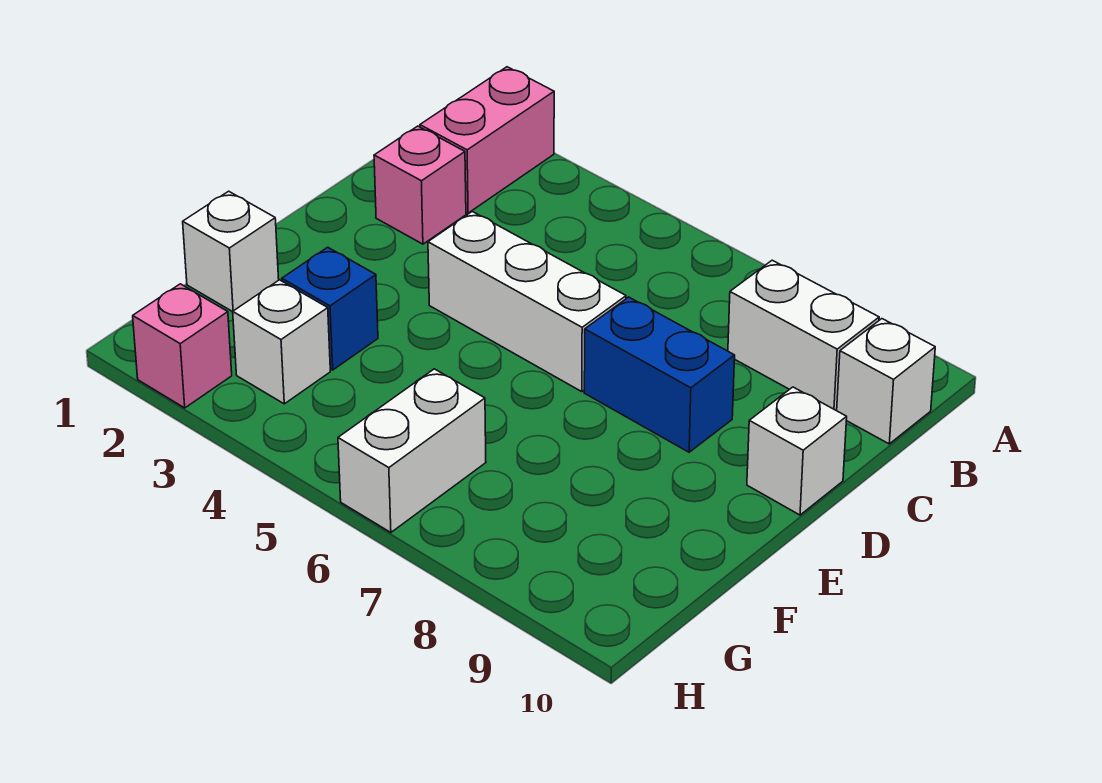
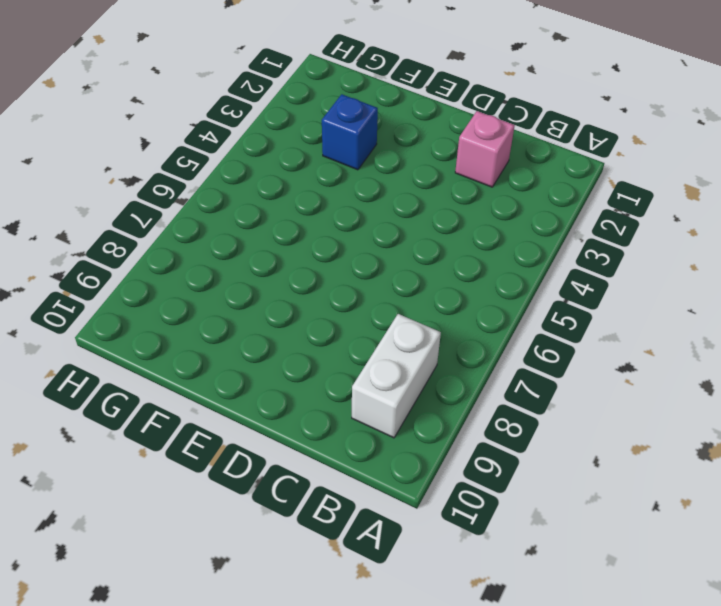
none -> pink brick A2:B2 level 1
none -> white brick B10 level 1
none -> white brick D4:D6 level 1

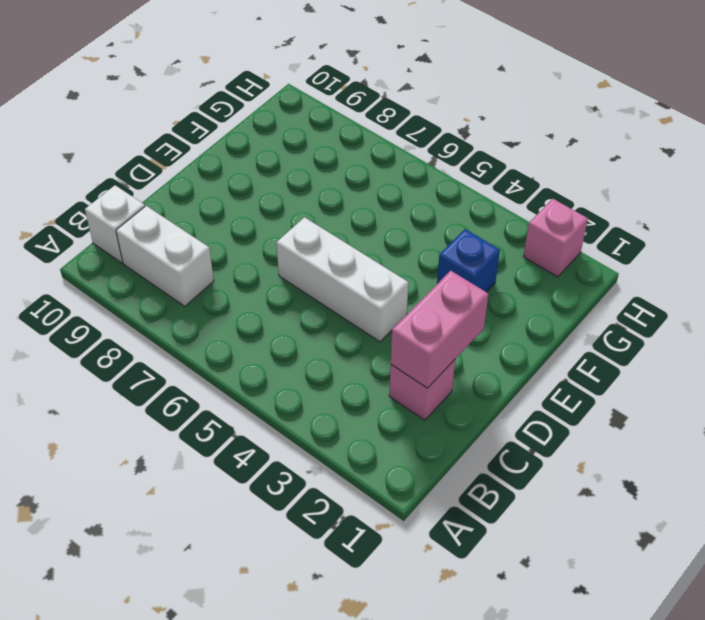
pink brick C2:D2 level 2 -> pink brick A2:B2 level 1
none -> blue brick D7:D8 level 1
none -> white brick D10 level 1
none -> white brick F1 level 1

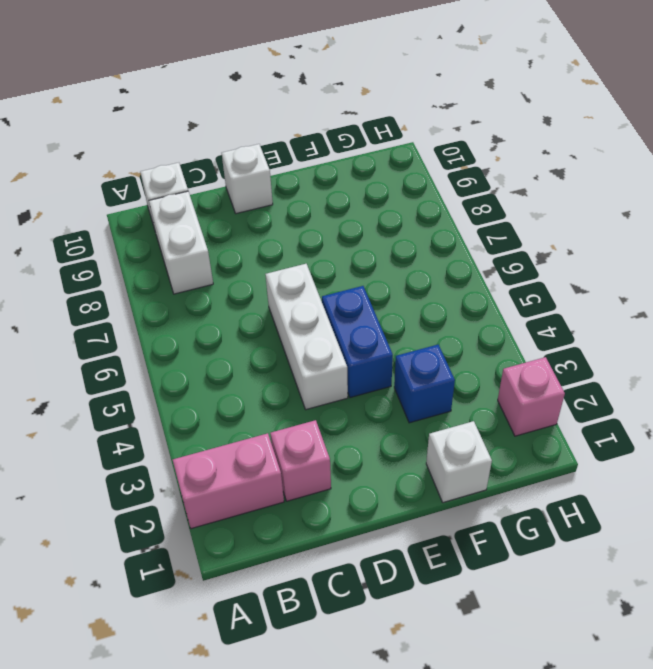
blue brick E4:E5 level 1 -> blue brick D7:D8 level 1
none -> white brick G3 level 1
none -> white brick G6:H6 level 1

